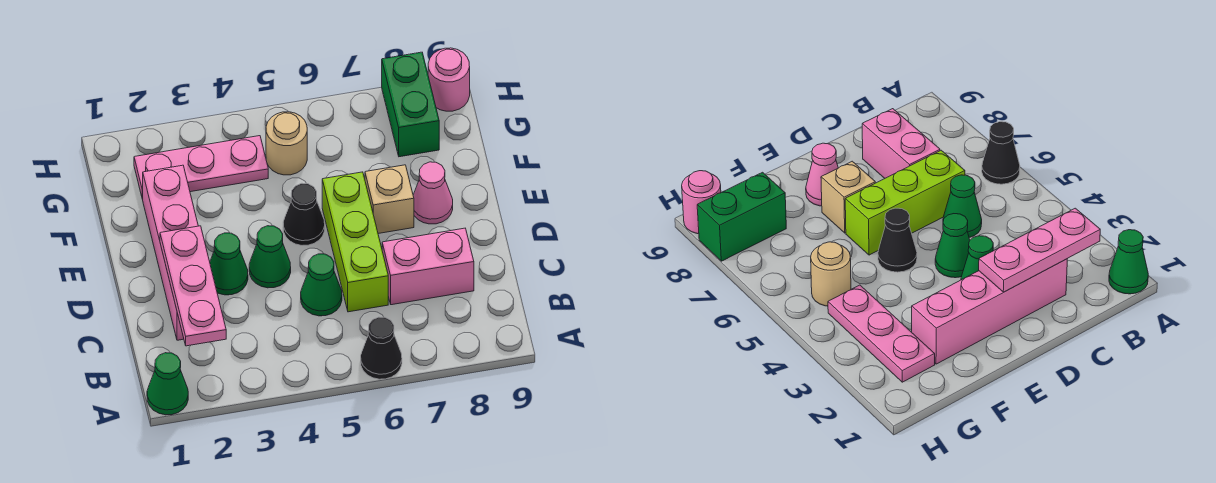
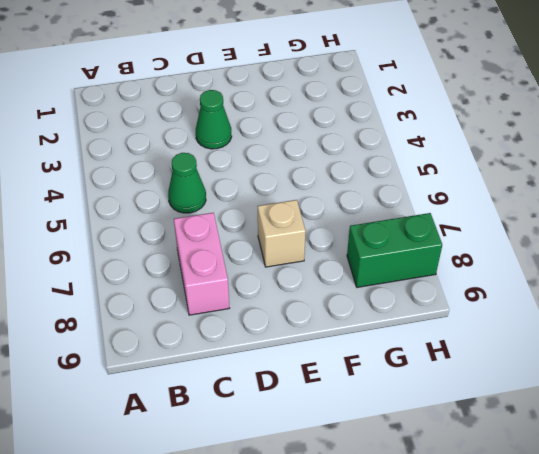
none -> green cone A1 level 1
none -> black cone A6 level 1
none -> pink brick C2:F2 level 1

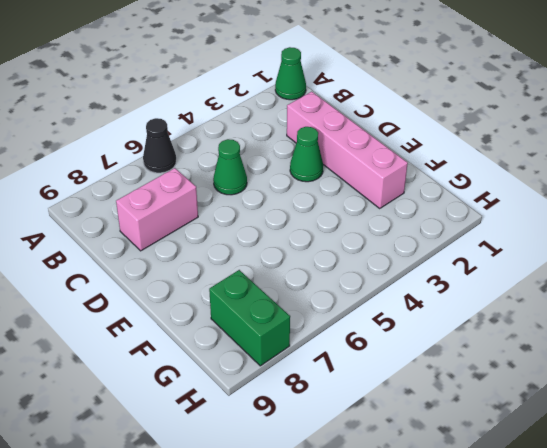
none -> lime brick C6:E6 level 1
none -> green cone D4 level 1
none -> black cone E5 level 1

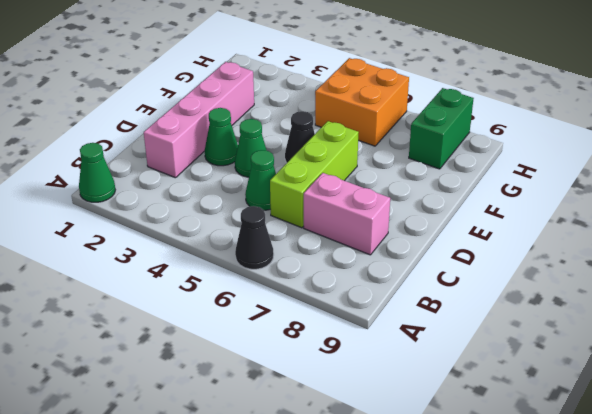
orange brick G5:H6 level 1 -> tan round brick G5 level 1
none -> tan brick E7 level 1
none -> pink cone E8 level 1
none -> pink plate G2:G4 level 1

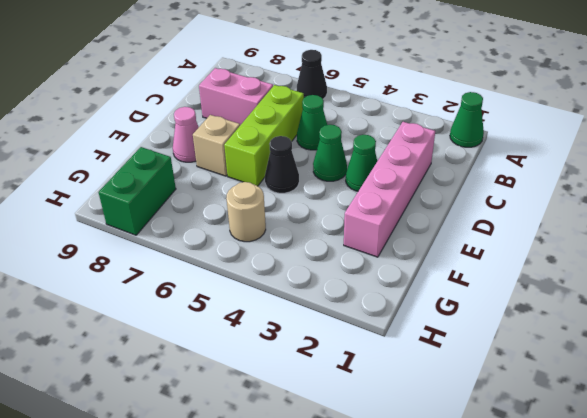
none -> pink plate G2:G4 level 1
none -> pink round brick H9 level 1
none -> pink plate B2:D2 level 2

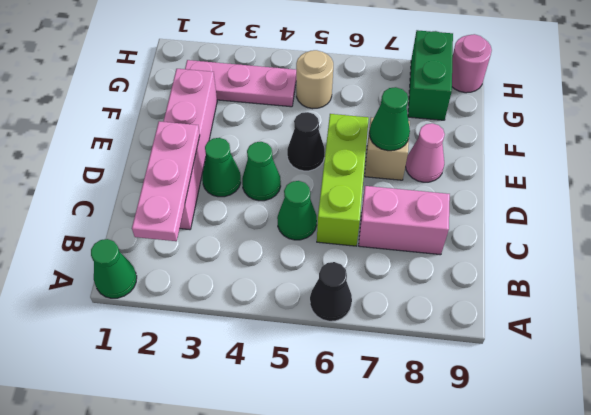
green cone E7 level 2 -> none

